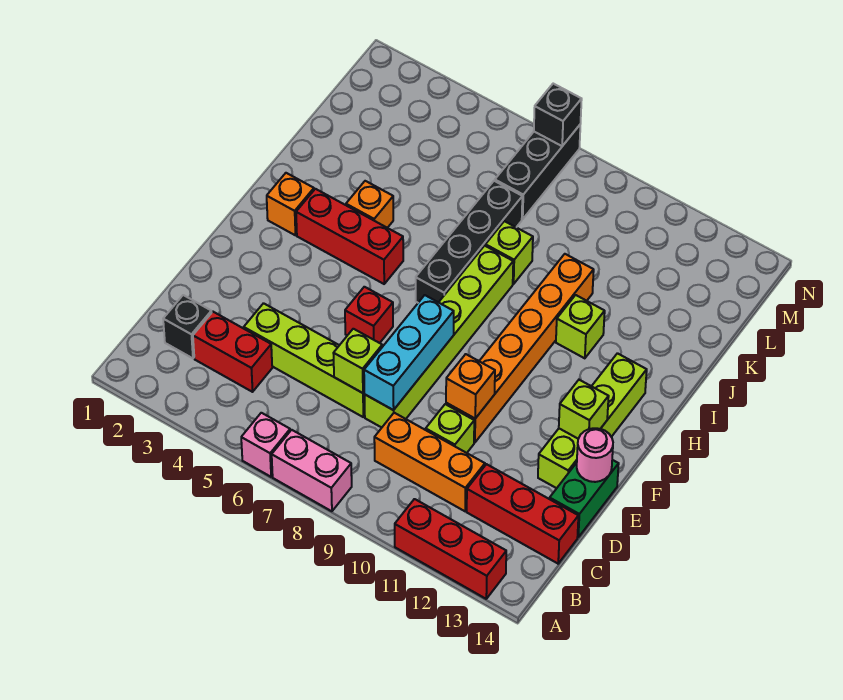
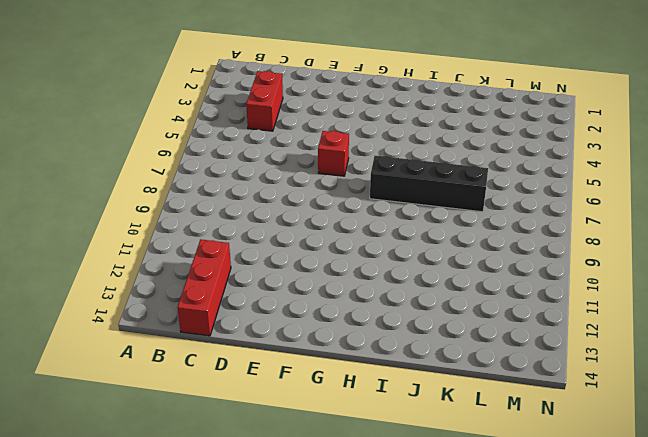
none -> pink brick A6 level 1
none -> pink brick A7:A8 level 1
none -> red brick A11:A13 level 1

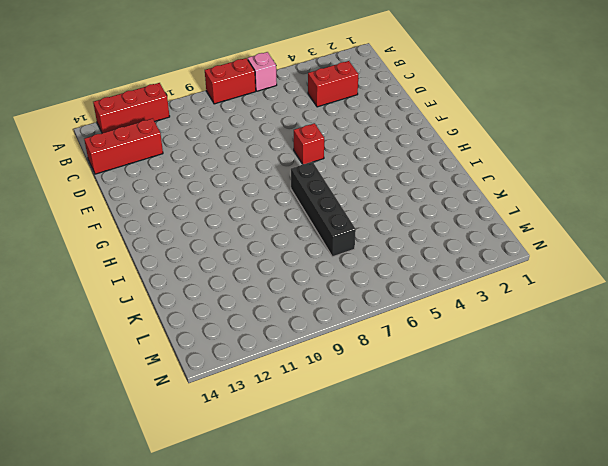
red brick A7:A8 level 1 -> pink brick A7:A8 level 1
none -> black brick C2 level 1
none -> orange brick C9:C11 level 1
none -> lime brick D4:D7 level 1

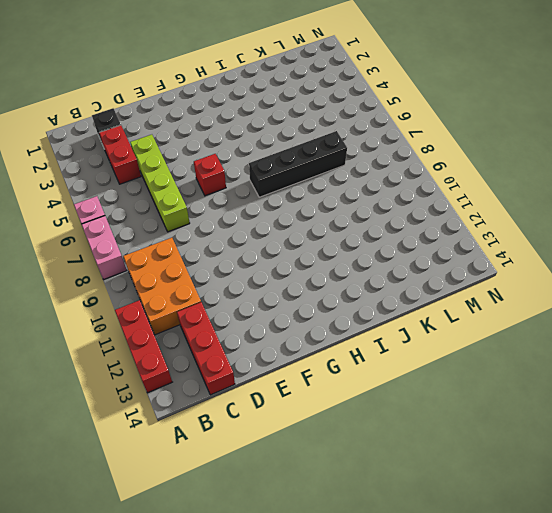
orange brick B9:C11 level 1 -> orange brick C9:C11 level 1
none -> lime brick D8:I8 level 1
none -> lime brick D10 level 1
none -> green brick D14:E14 level 1

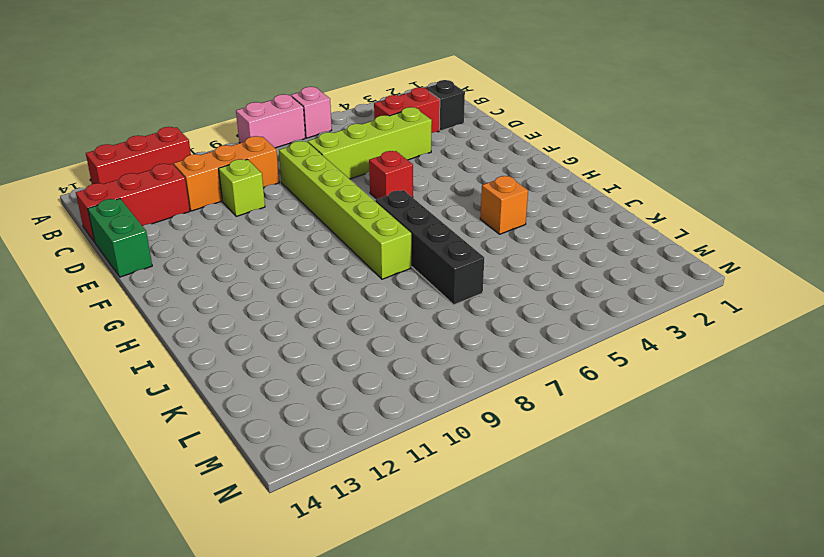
none -> orange brick E10:J10 level 1
none -> lime brick E13:H13 level 1
none -> orange brick H2 level 1

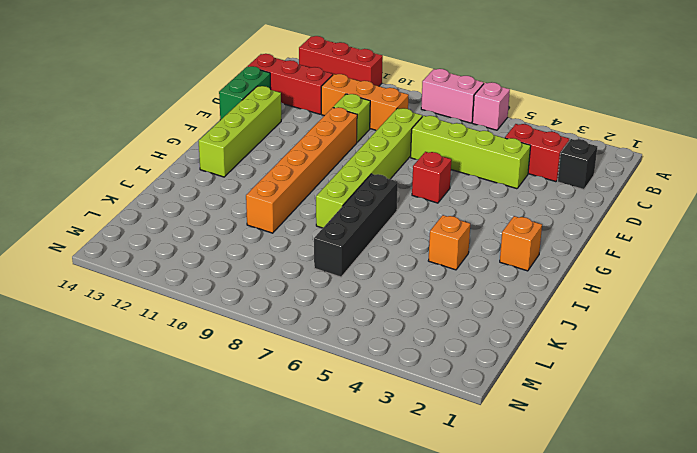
none -> red brick H3:H5 level 1
none -> lime brick I11 level 1
none -> lime brick J8 level 1

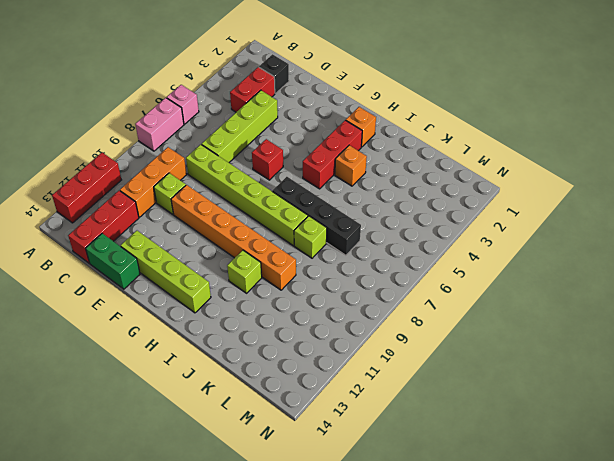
none -> black brick L7:N7 level 1
none -> lime brick D7 level 2
none -> cyan brick D8:F8 level 2

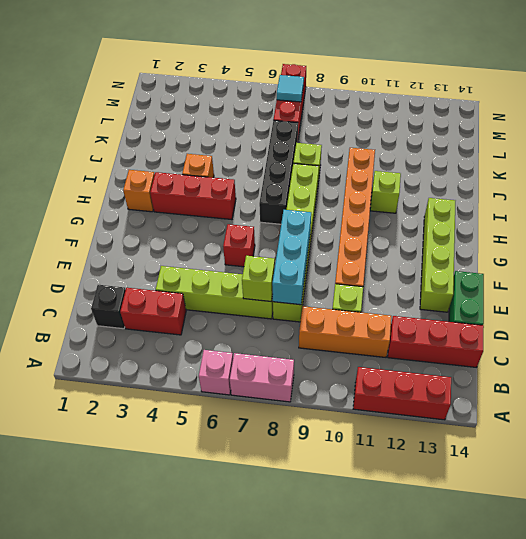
red brick L7:N7 level 1 -> black brick L7:N7 level 1
cyan tile M7 level 2 -> none
none -> orange brick E10 level 2
none -> pink round brick E14 level 2
none -> lime brick F13 level 2

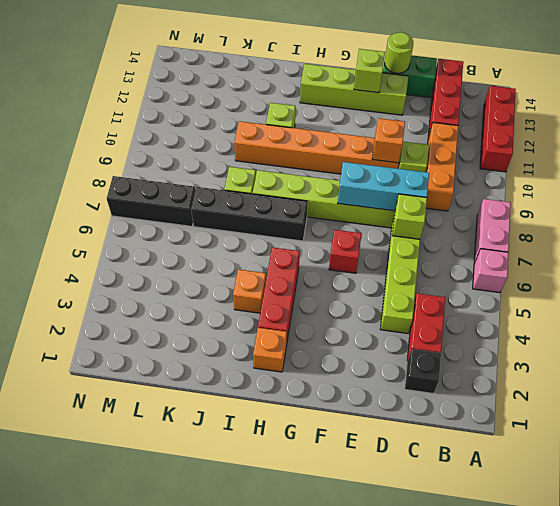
lime round brick E14 level 2 -> pink round brick E14 level 2
none -> black brick N7 level 2

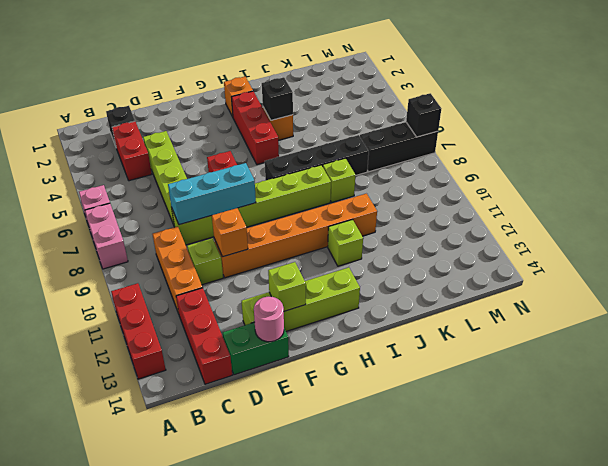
black brick I4 level 2 -> none
none -> lime brick D7 level 2

